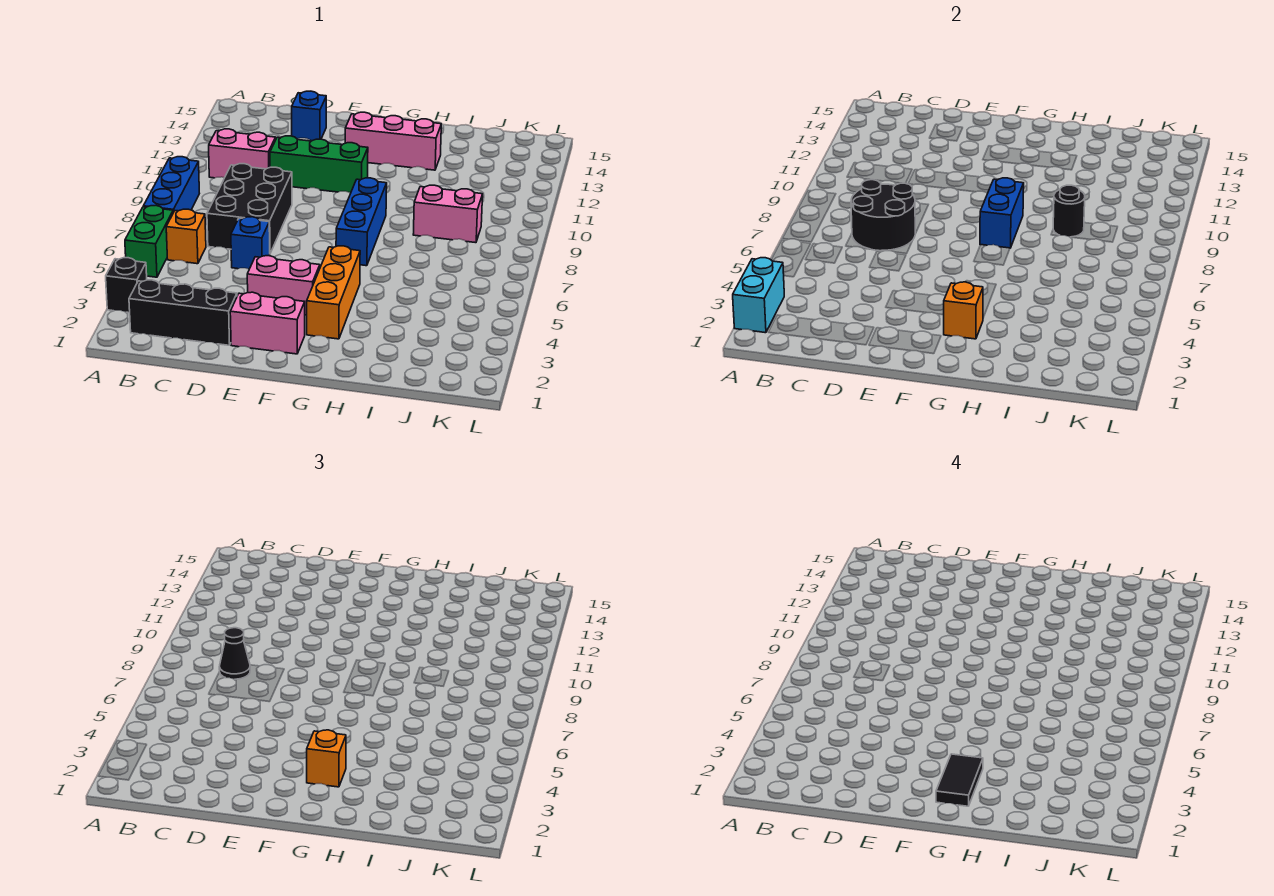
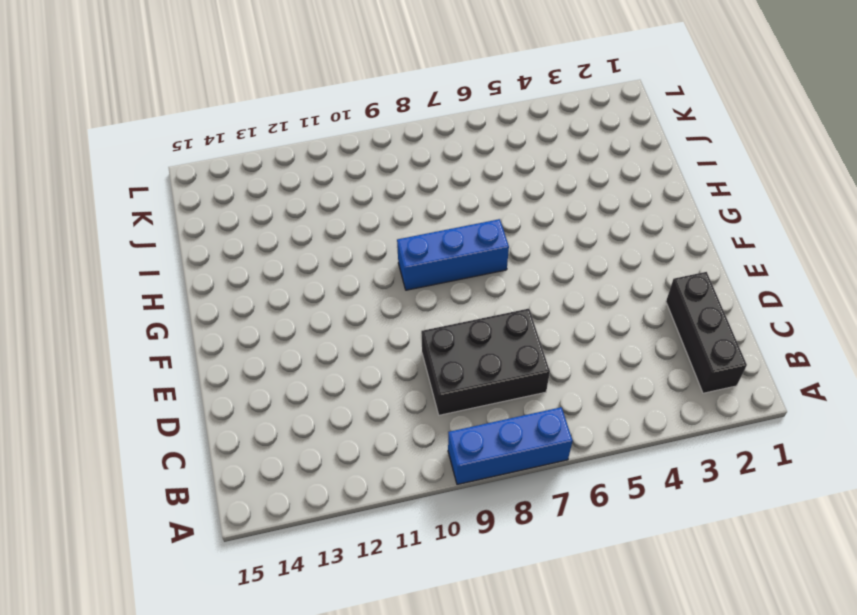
none -> black brick A3 level 1
none -> green brick A5:A6 level 1
none -> orange brick B6 level 1

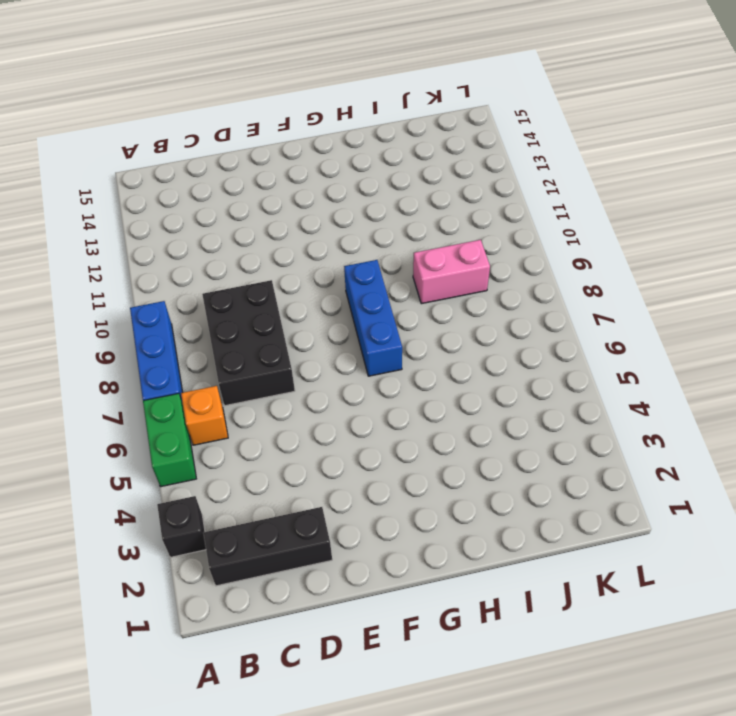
none -> pink brick B11:C11 level 1
none -> blue brick D6 level 1
none -> green brick D11:F11 level 1

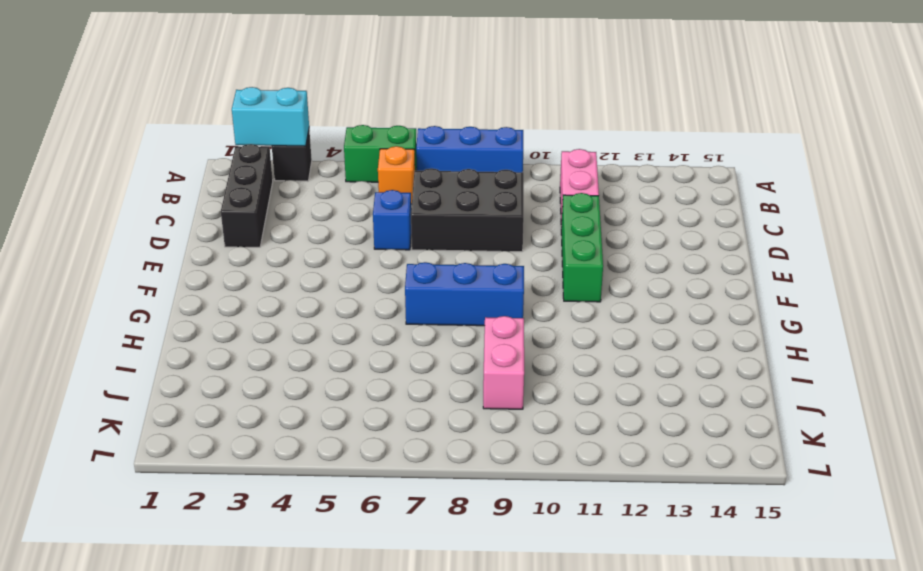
none -> blue brick D14 level 1
none -> pink brick E2:F2 level 1
none -> pink brick E4:F4 level 1

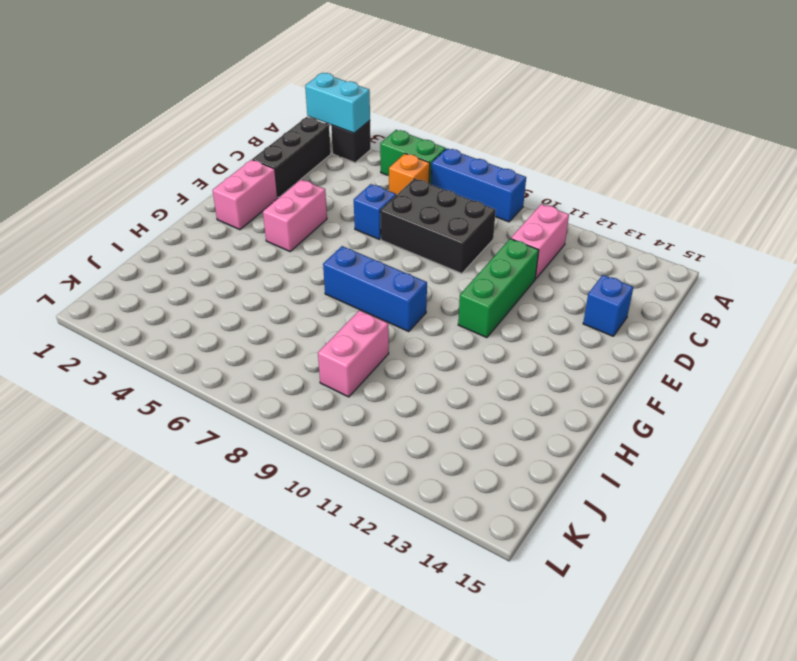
none -> pink brick F13:H13 level 1
none -> orange brick G3:G5 level 1
none -> black round brick C7:D8 level 2

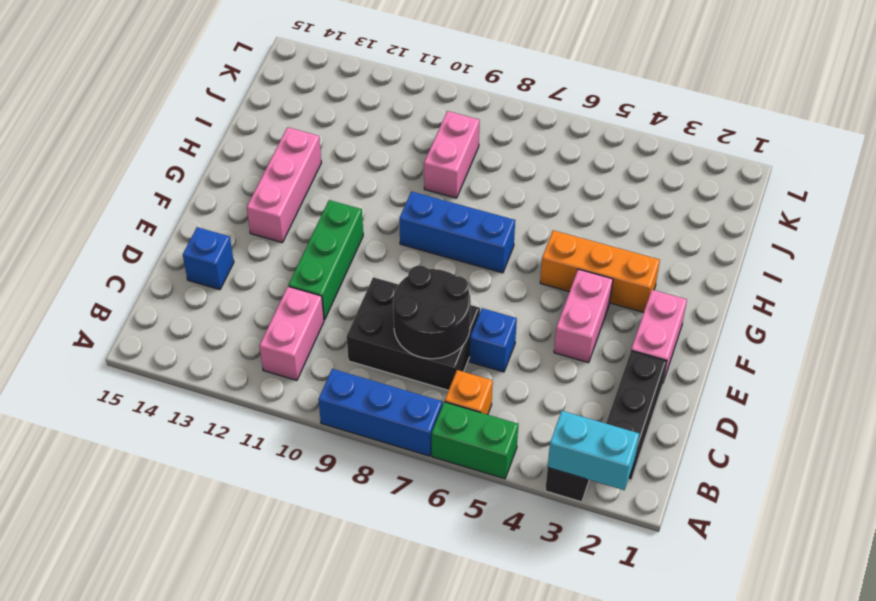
none -> orange brick G3 level 2
none -> blue brick G8:G9 level 2
none -> black round brick I9 level 2

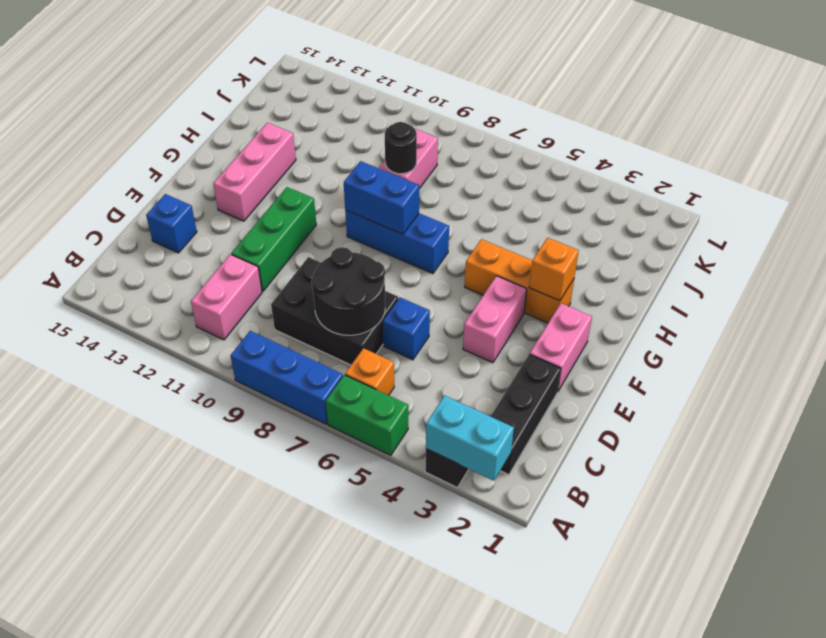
none -> black cone C8 level 3
none -> orange brick G3 level 3
none -> black tile G2:G3 level 4

